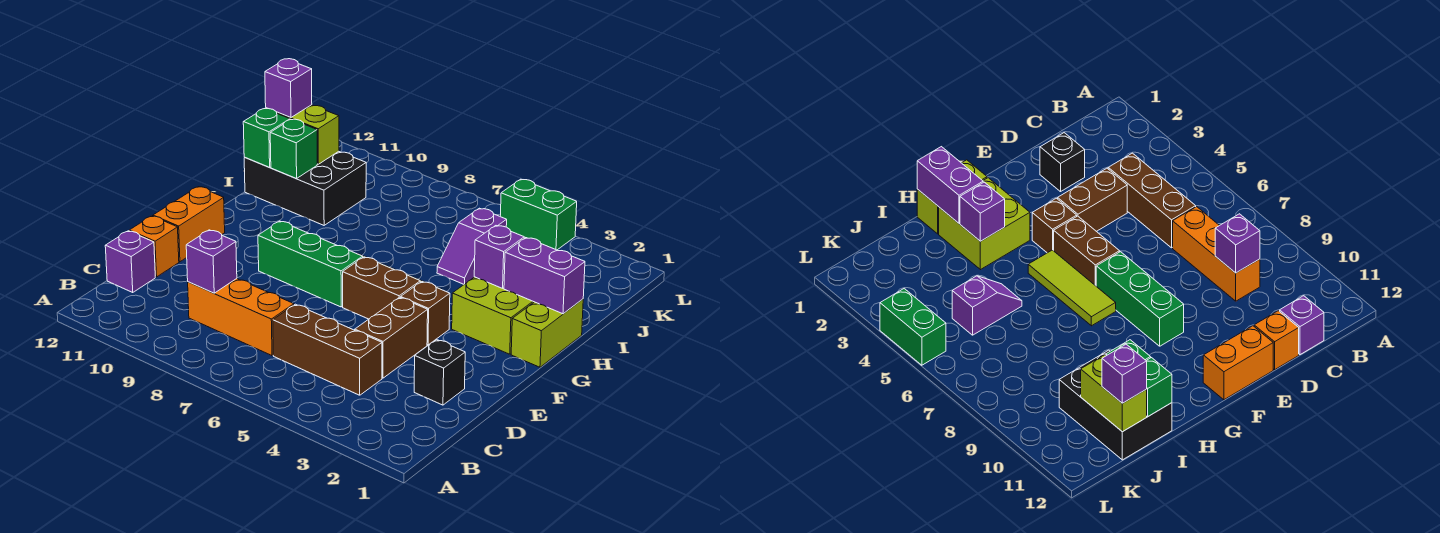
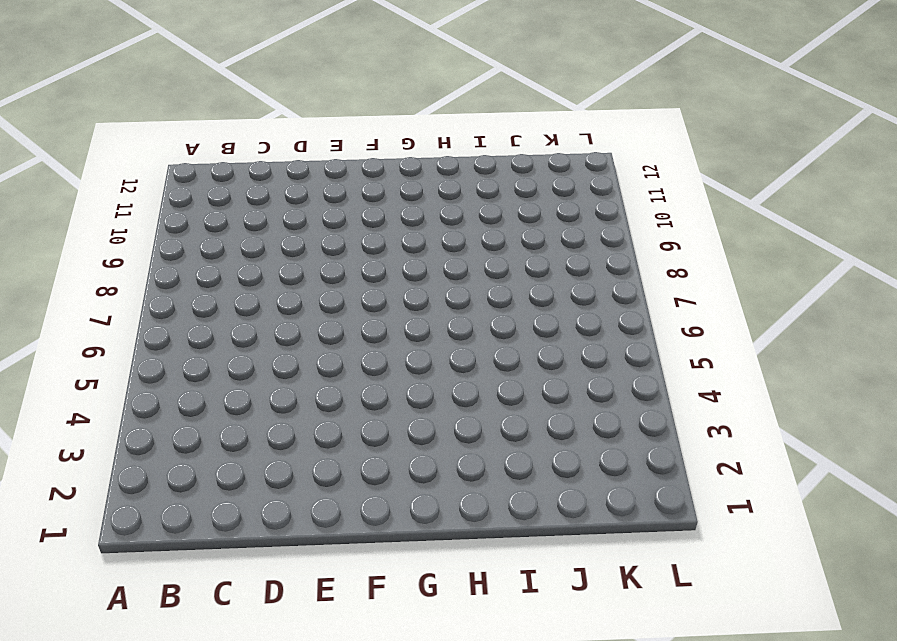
none -> brown brick C4:C6 level 1
none -> orange brick C7:C9 level 1
none -> purple brick C12 level 1

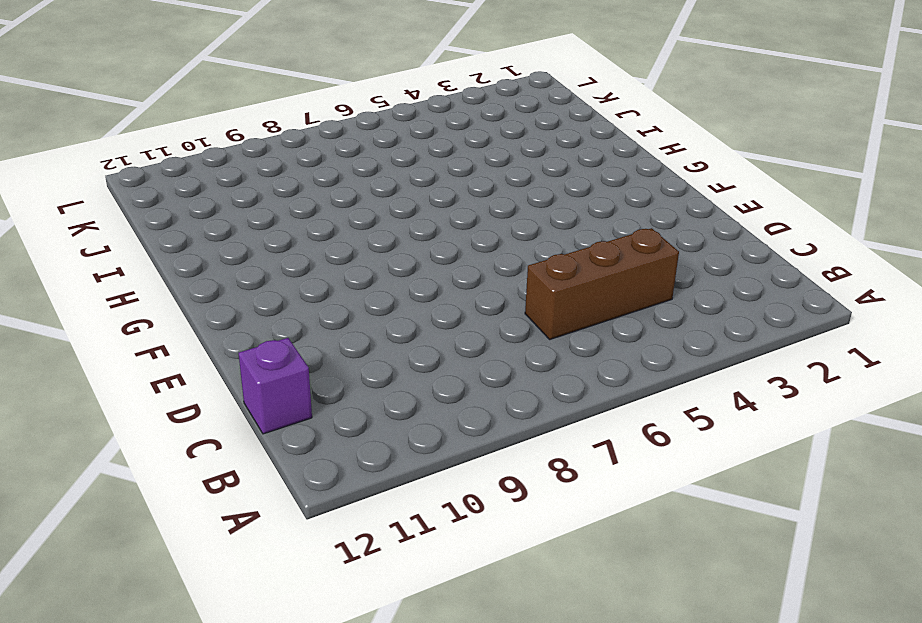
none -> orange brick C7:C9 level 1
none -> black brick D2 level 1
none -> brown brick D4:E4 level 1

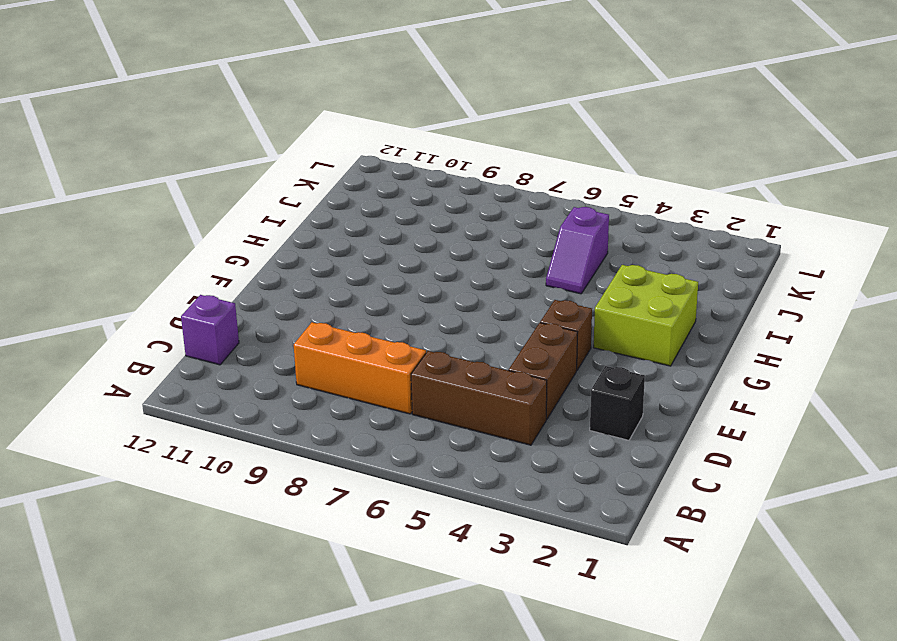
none -> orange brick D12 level 1
none -> orange brick E12:F12 level 1
none -> brown brick F5:F6 level 1

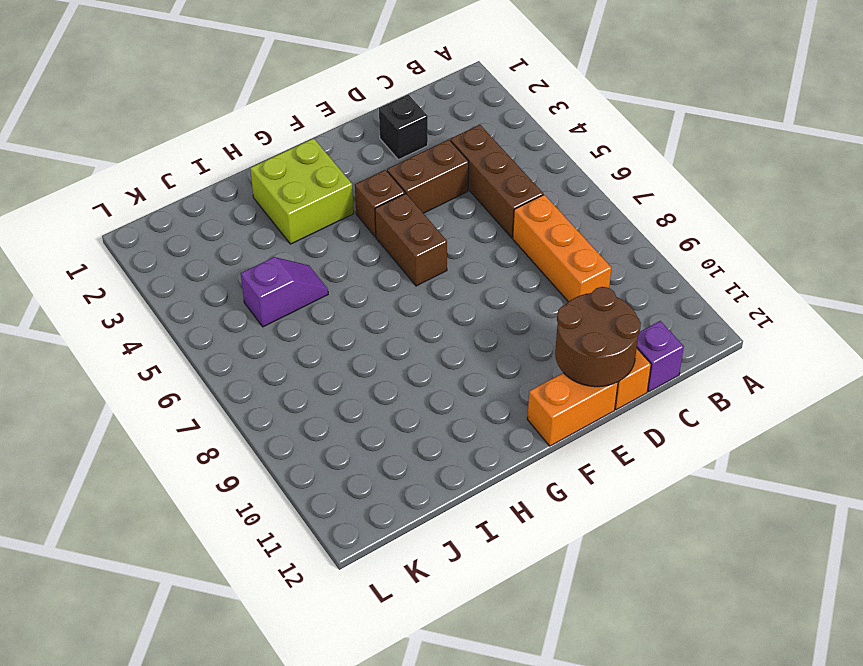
brown round brick D11:E12 level 2 -> none
none -> green brick F7:F9 level 1
none -> lime brick G1:H1 level 1
none -> lime tile G5:G7 level 1

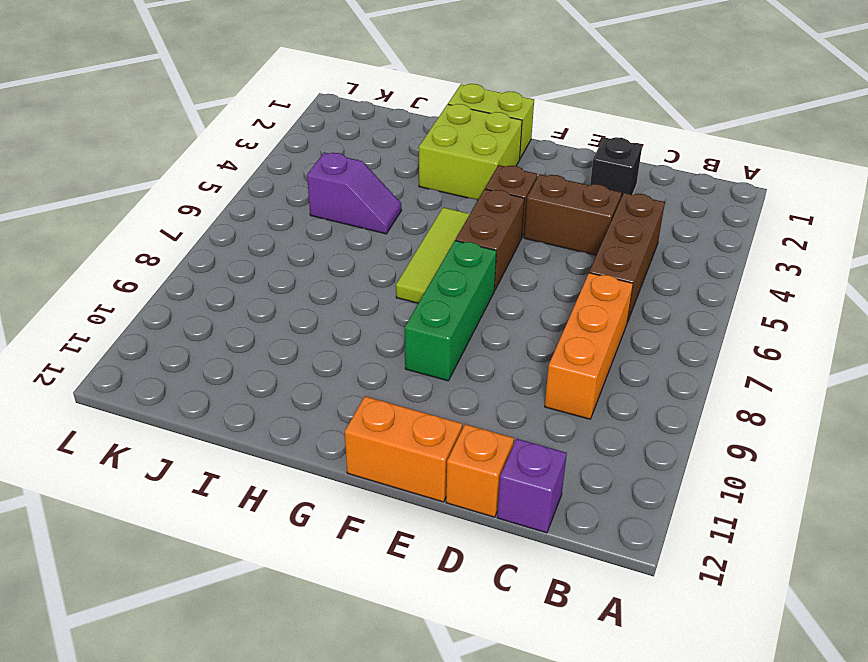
none -> black brick I10:J12 level 1
none -> green brick L4:L5 level 1
none -> purple brick C9 level 2

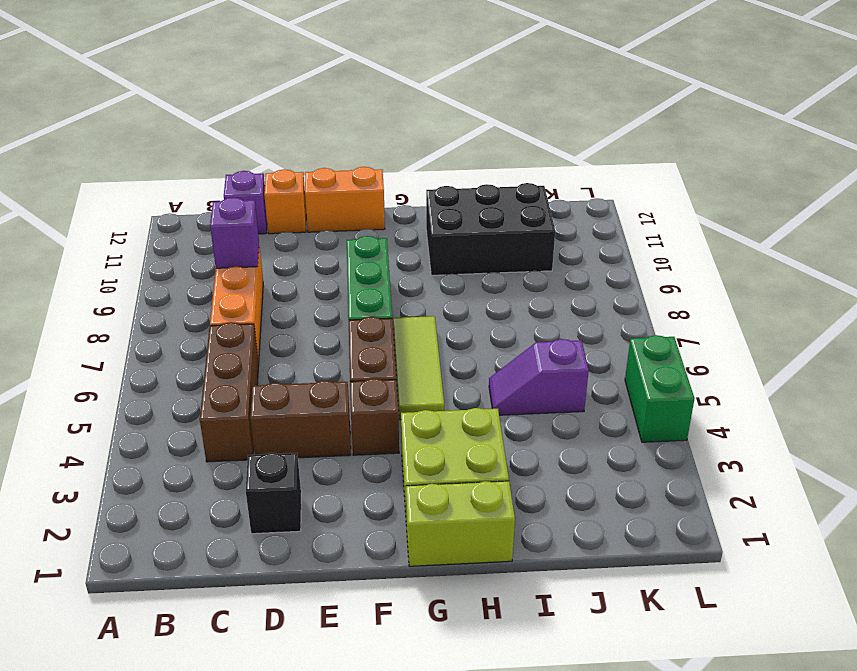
black brick H10:J11 level 1 -> black brick I10:J12 level 1
none -> purple brick H1:H2 level 2
none -> purple brick H3 level 2
none -> green brick I11 level 2

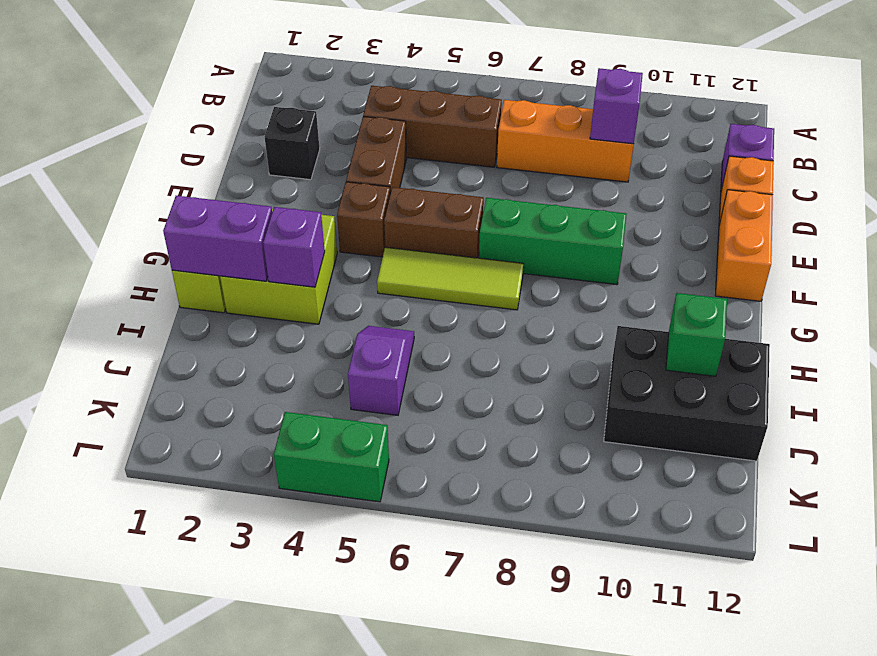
none -> green brick I12 level 2
none -> lime brick J11:J12 level 2
none -> purple brick J12 level 3

